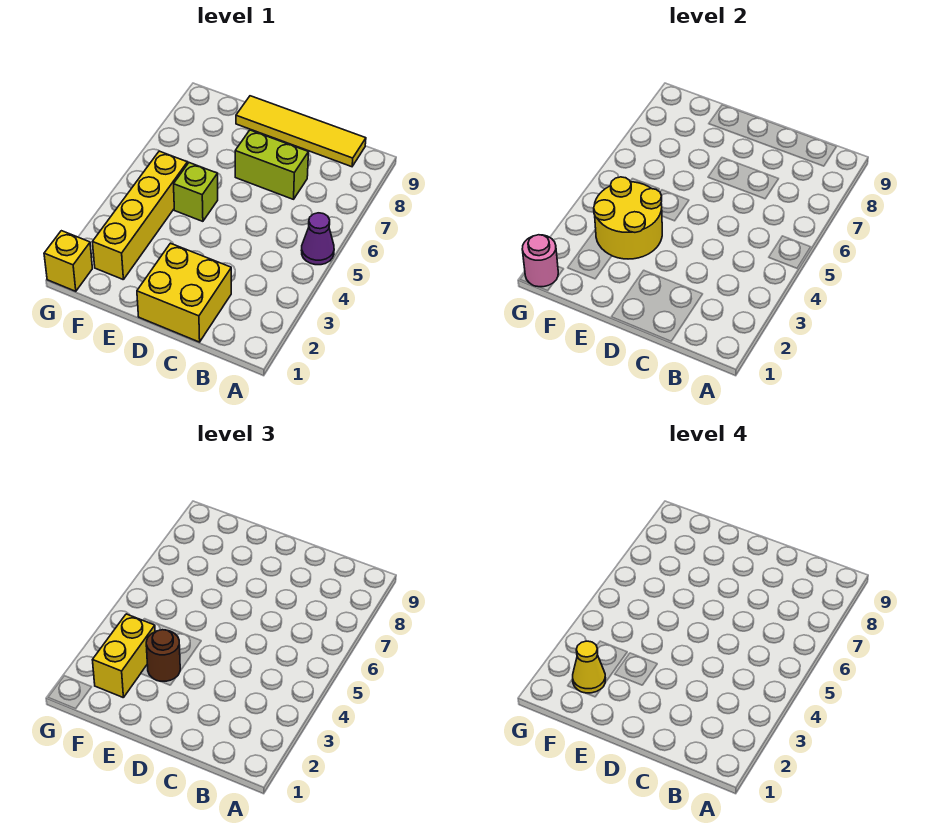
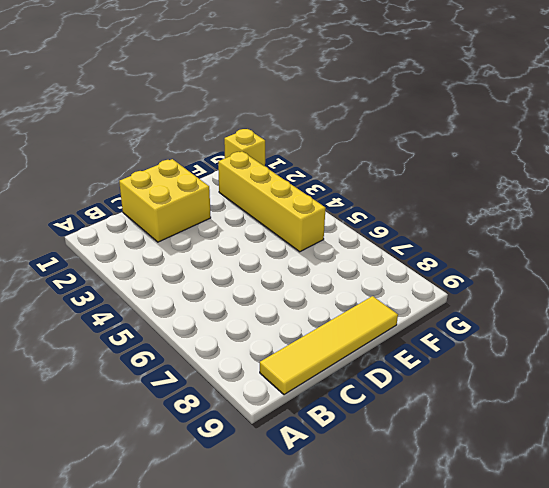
none -> purple cone A5 level 1
none -> lime brick C7:D7 level 1
none -> lime brick E5 level 1

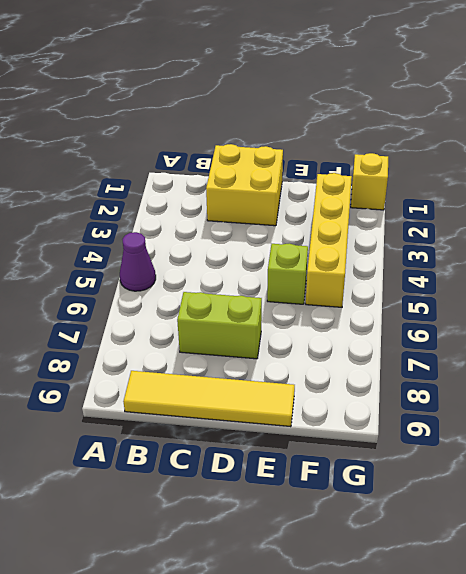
none -> yellow round brick E3:F4 level 2
none -> pink round brick G1 level 2
none -> brown round brick E3 level 3

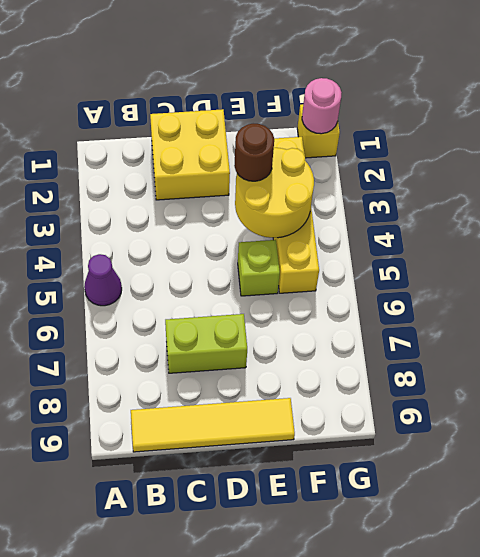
none -> yellow brick F2:F3 level 3
none -> yellow cone F2 level 4

